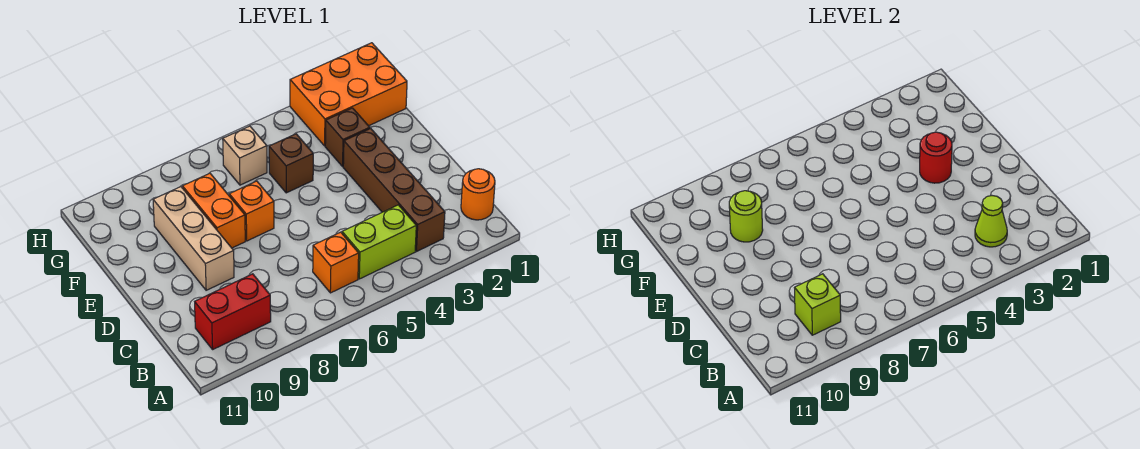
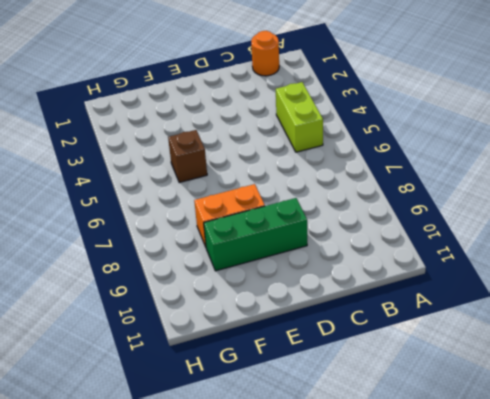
green brick D9:F9 level 1 -> tan brick D9:F9 level 1
none -> brown brick B3:E3 level 1
none -> orange brick B6 level 1
none -> red brick B9:B10 level 1

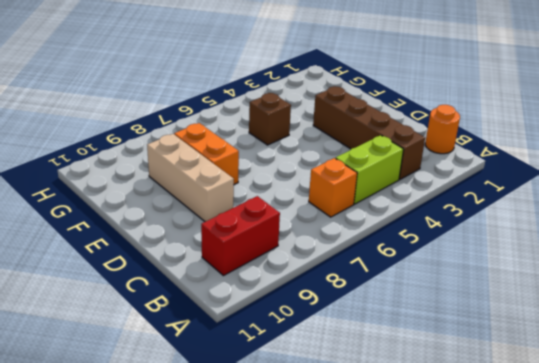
none -> orange brick E7 level 1
none -> brown brick F3 level 1
none -> orange brick G1:H3 level 1

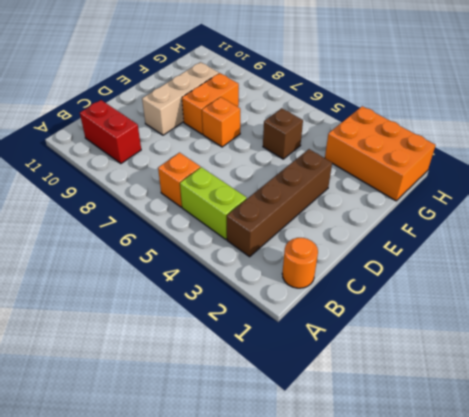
none -> brown brick F3 level 1
none -> tan brick G6 level 1
none -> lime cone B3 level 2

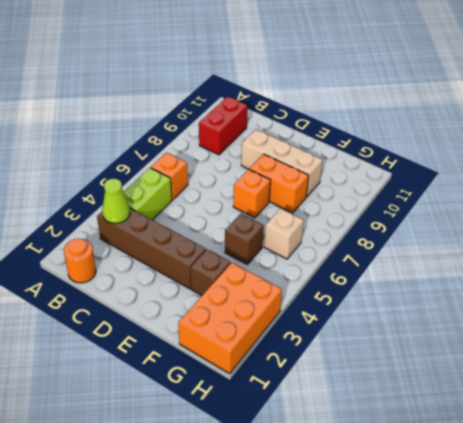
none -> lime brick B9 level 2
none -> red round brick E3 level 2
none -> lime round brick F9 level 2

